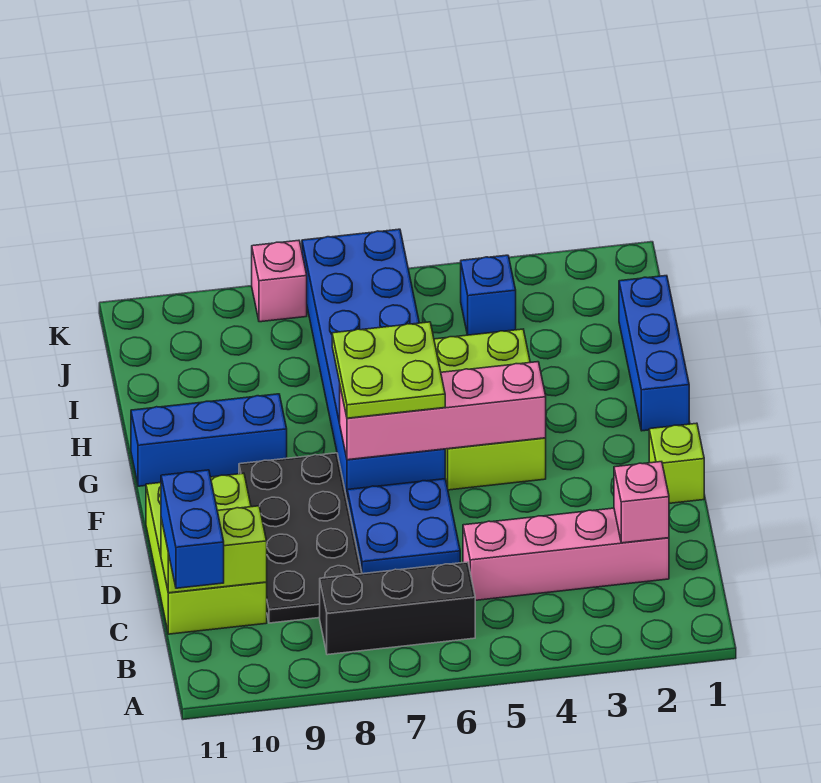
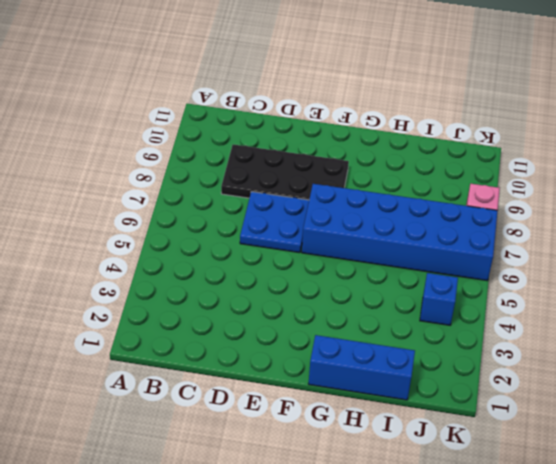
none -> black brick B6:B8 level 1
none -> pink brick C2:C5 level 1
none -> lime brick C10:E11 level 1

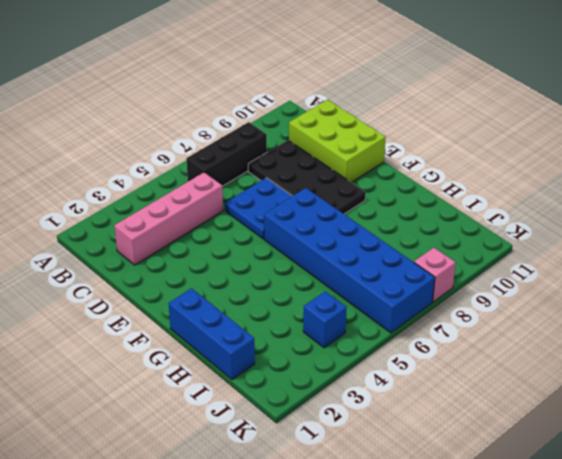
none -> lime brick E1 level 1
none -> lime brick F4:H5 level 1
none -> blue brick G9:G11 level 1

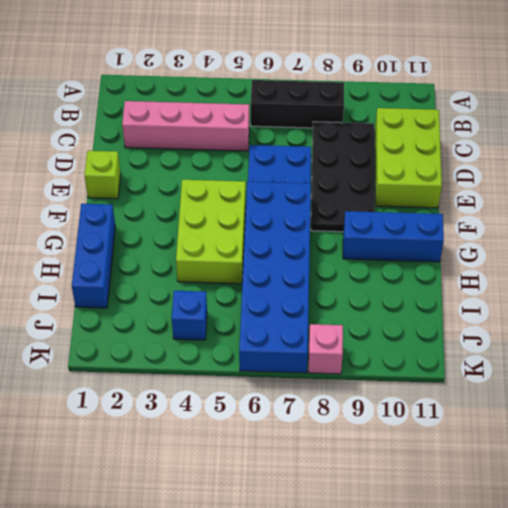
none -> pink brick C2 level 2
none -> lime brick C10:C11 level 2
none -> pink brick F4:F7 level 2

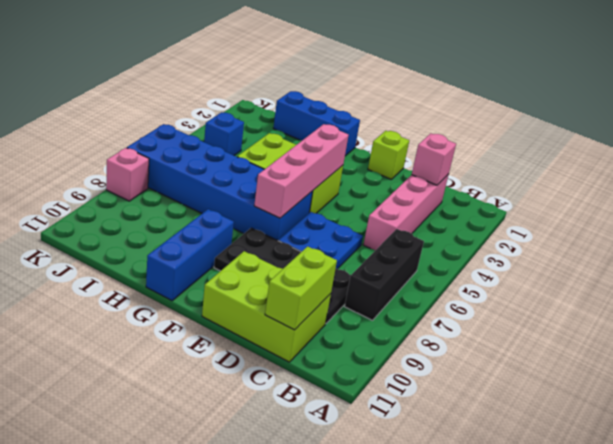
none -> blue brick B11:C11 level 3
none -> lime plate F6:G7 level 3

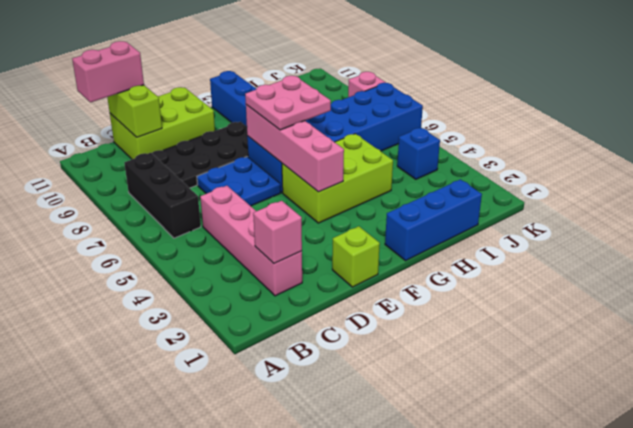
pink brick B11:C11 level 3 -> blue brick B11:C11 level 3
pink plate F6:G7 level 3 -> lime plate F6:G7 level 3

